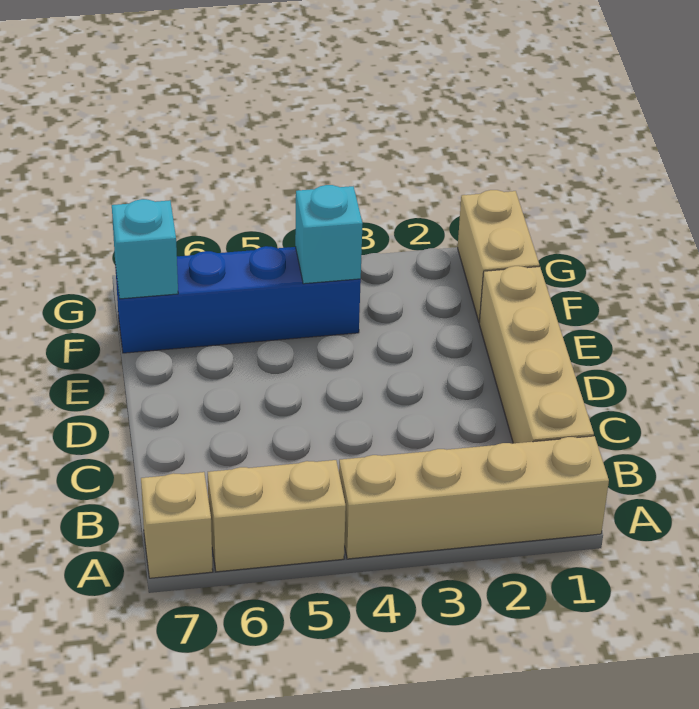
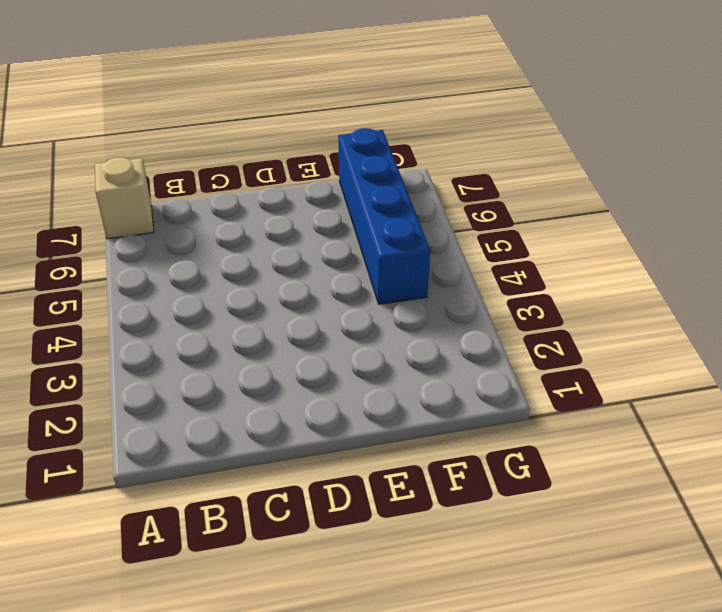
none -> tan brick A1:A4 level 1
none -> tan brick A5:A6 level 1

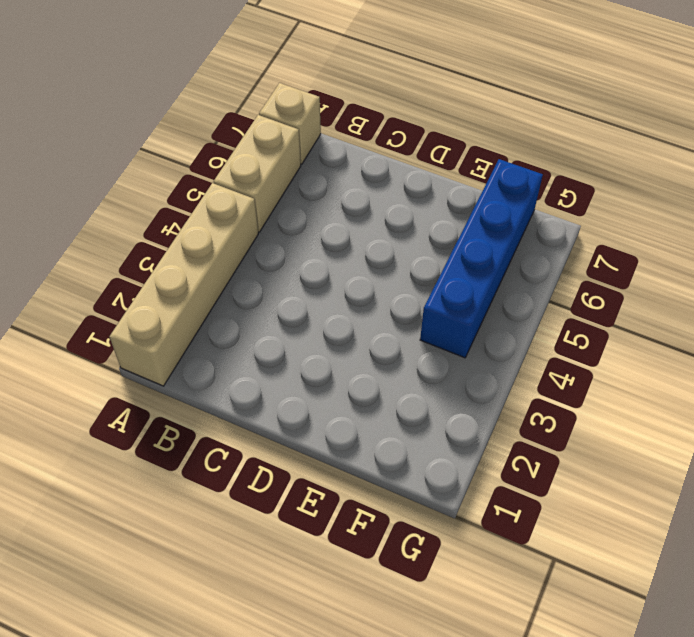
none -> tan brick B1:E1 level 1
none -> tan brick F1:G1 level 1

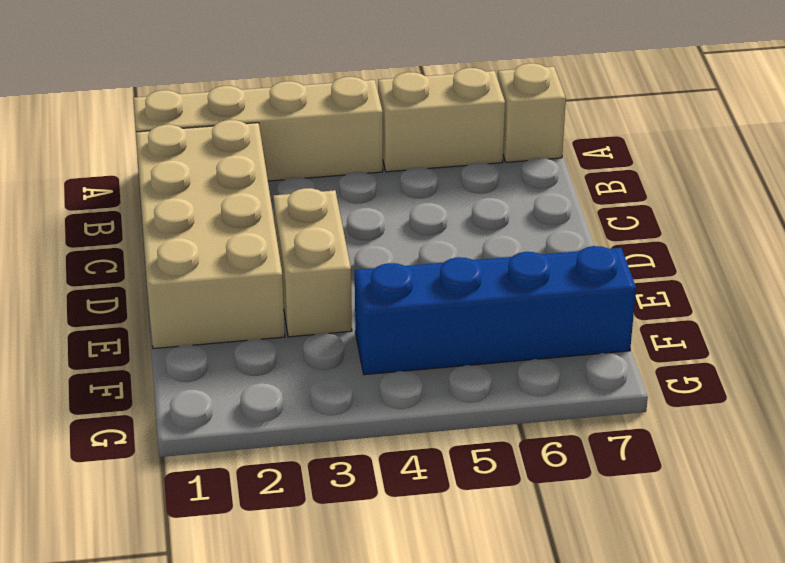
tan brick B1:E2 level 1 -> tan brick B1:E1 level 1
tan brick D3:E3 level 1 -> tan brick F1:G1 level 1
none -> cyan brick F4 level 2
none -> cyan brick F7 level 2

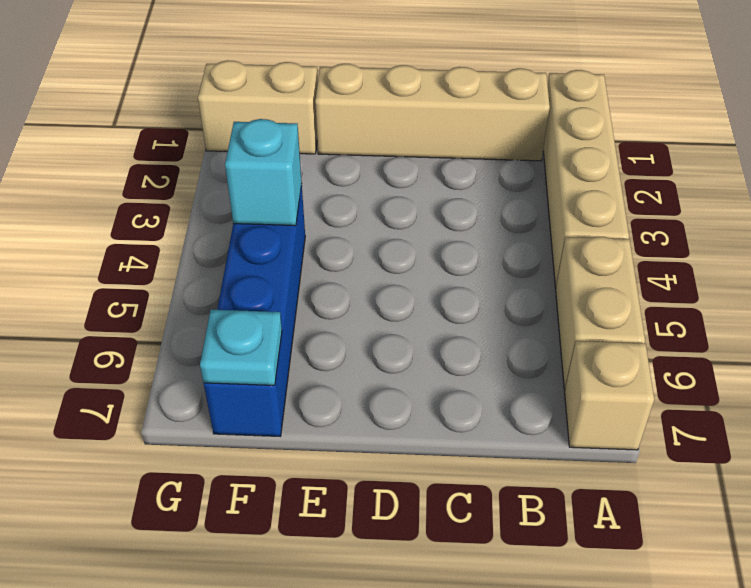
cyan plate F7 level 2 -> cyan brick F7 level 2

